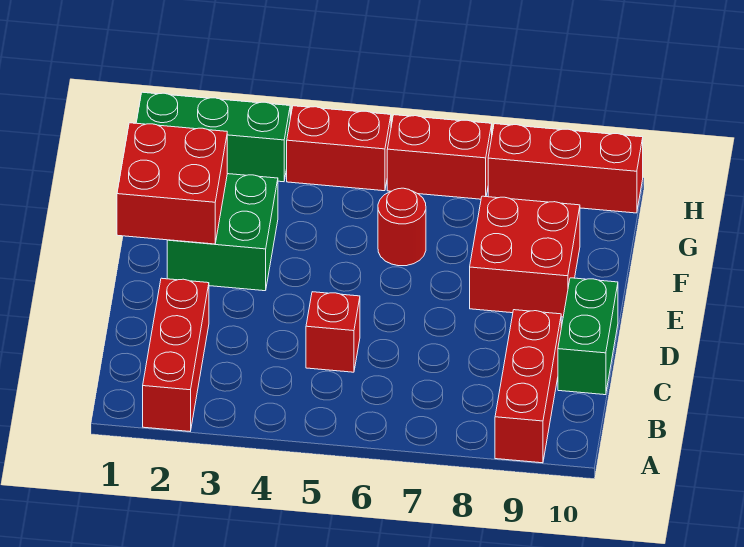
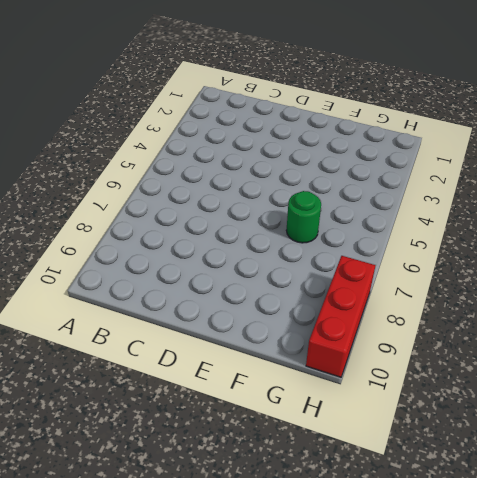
green round brick F6 level 1 -> red round brick F6 level 1
none -> red brick A2:C2 level 1
none -> red brick A9:C9 level 1
none -> red brick C5 level 1

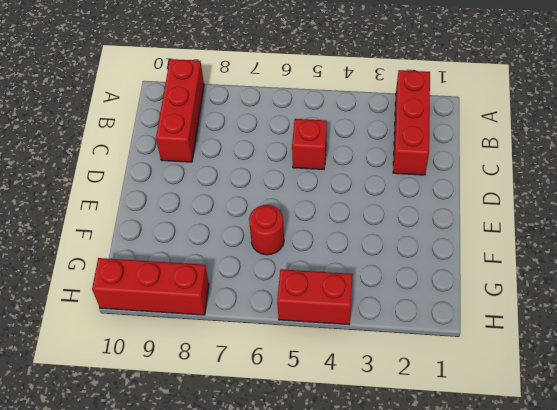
none -> green brick C10:D10 level 1
none -> green brick E2:F3 level 1
none -> red brick E8:F9 level 1

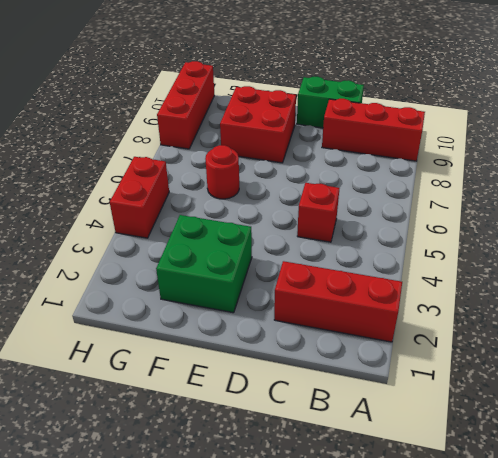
none -> green brick H1:H3 level 1
none -> red brick H6:H7 level 1
none -> red brick E1:F2 level 2

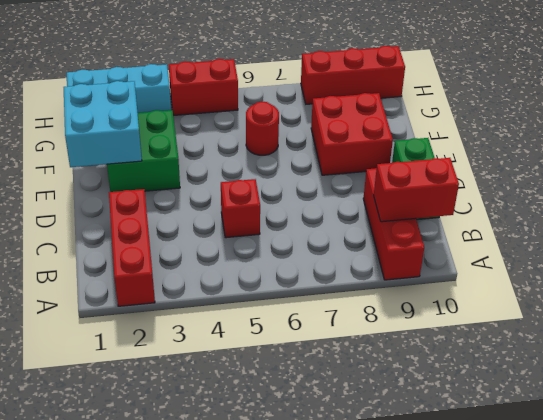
red brick B9:B10 level 2 -> red brick H6:H7 level 1
cyan brick E1:F2 level 2 -> red brick E1:F2 level 2
cyan brick H1:H3 level 1 -> green brick H1:H3 level 1

